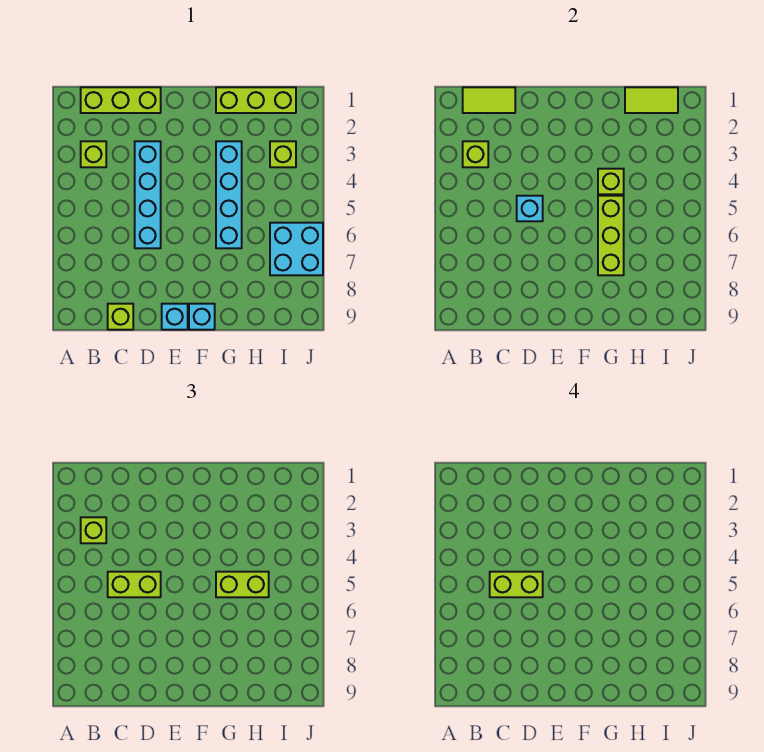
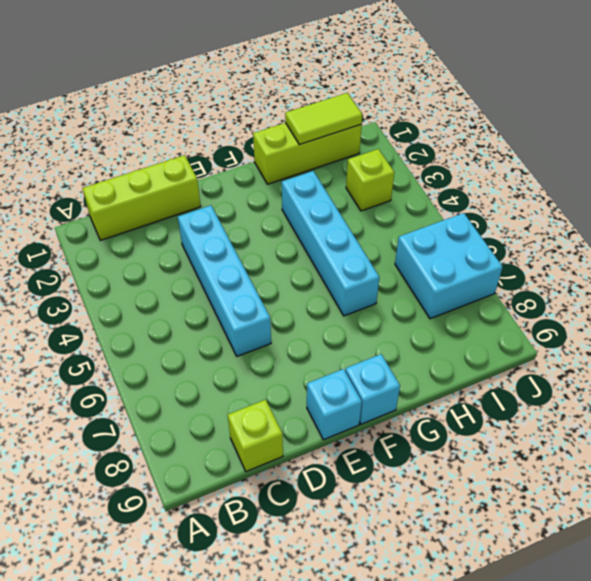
none -> lime brick B3 level 1
none -> lime tile B1:C1 level 2
none -> lime brick B3 level 2

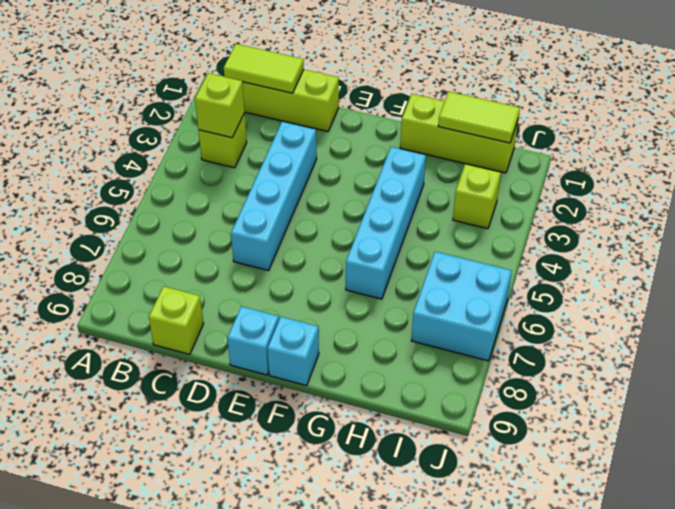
none -> cyan brick D5 level 2
none -> lime brick G4 level 2
none -> lime brick G5:G7 level 2

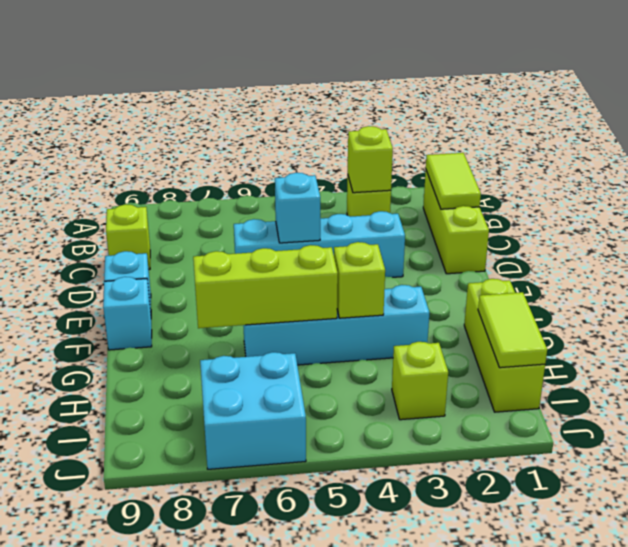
none -> lime brick B3 level 3
none -> lime brick C5:D5 level 3
none -> lime brick G5:H5 level 3

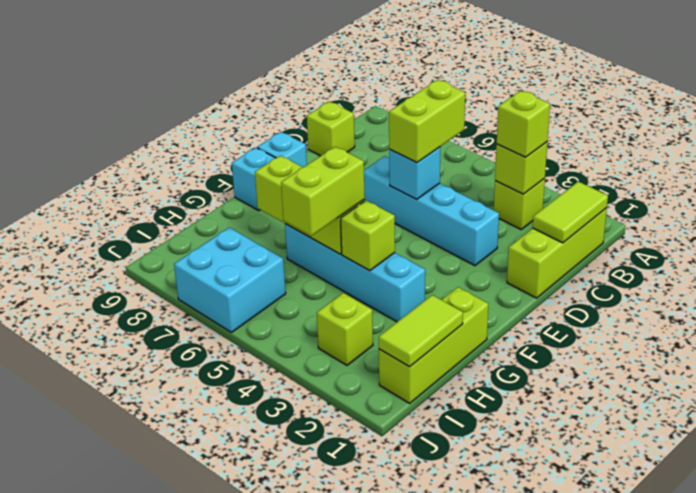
none -> lime brick C5:D5 level 4

